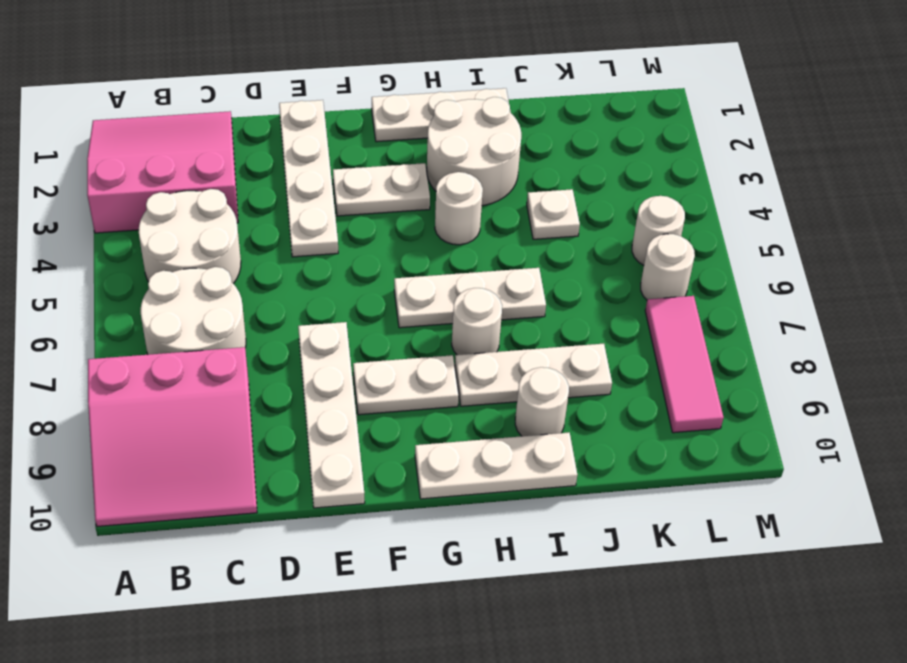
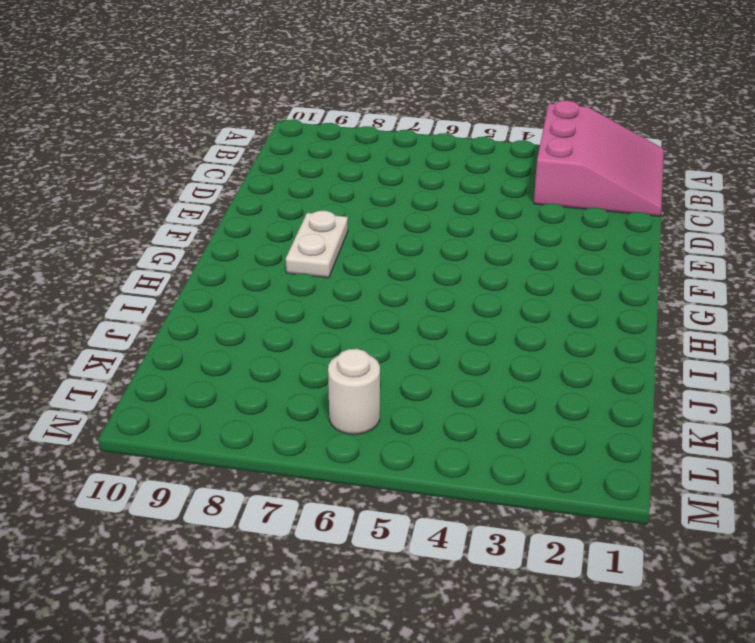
none -> pink slope A8:C10 level 1 top 8
none -> white round brick B4:C5 level 1
none -> white round brick B6:C7 level 1

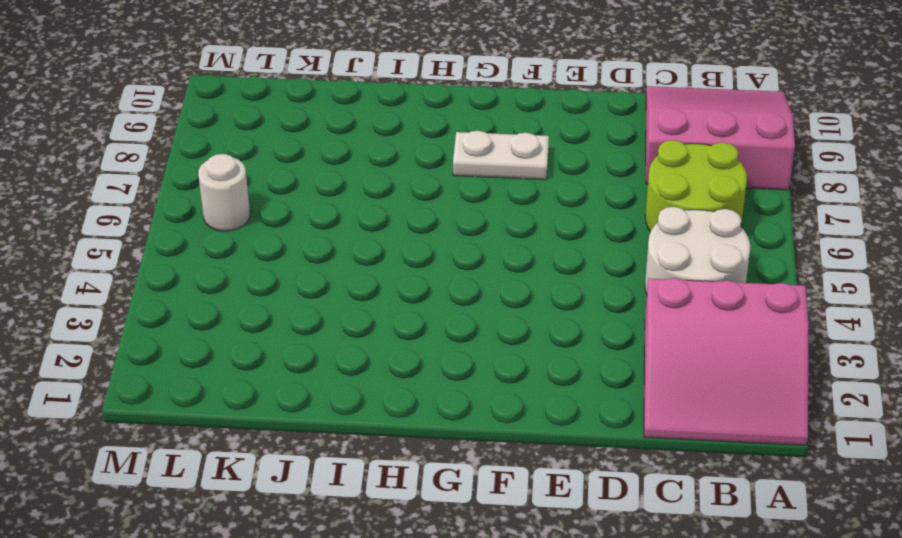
lime round brick B6:C7 level 1 -> white round brick B6:C7 level 1
none -> white plate E1:E4 level 1
none -> white plate E7:E10 level 1
none -> white plate F3:G3 level 1

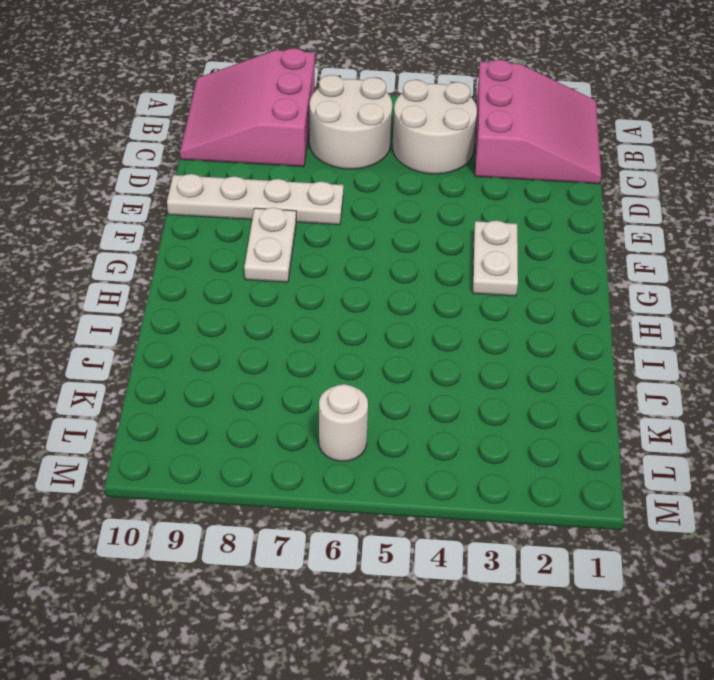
none -> white plate E1:E4 level 1
none -> white plate G1:I1 level 1
none -> white plate G6:I6 level 1

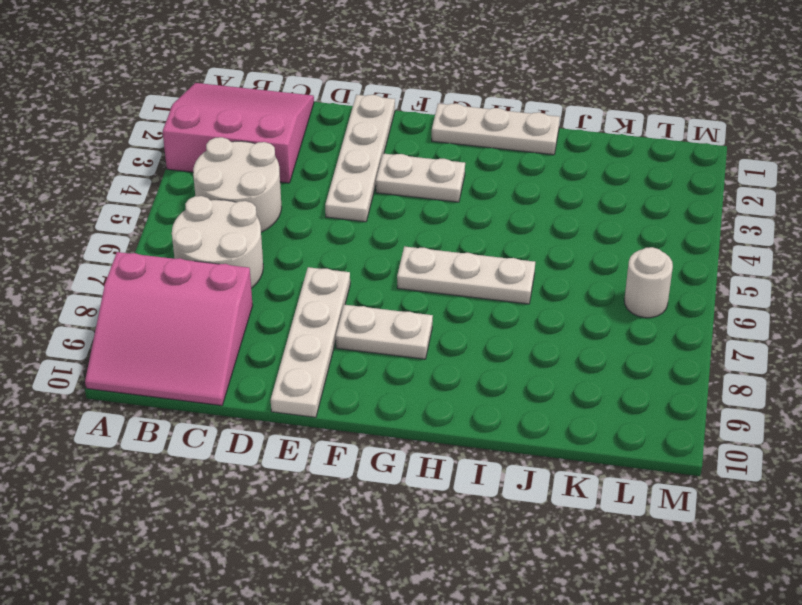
none -> white plate G10:I10 level 1
none -> white round brick H2:I3 level 1
none -> white round brick H4 level 1

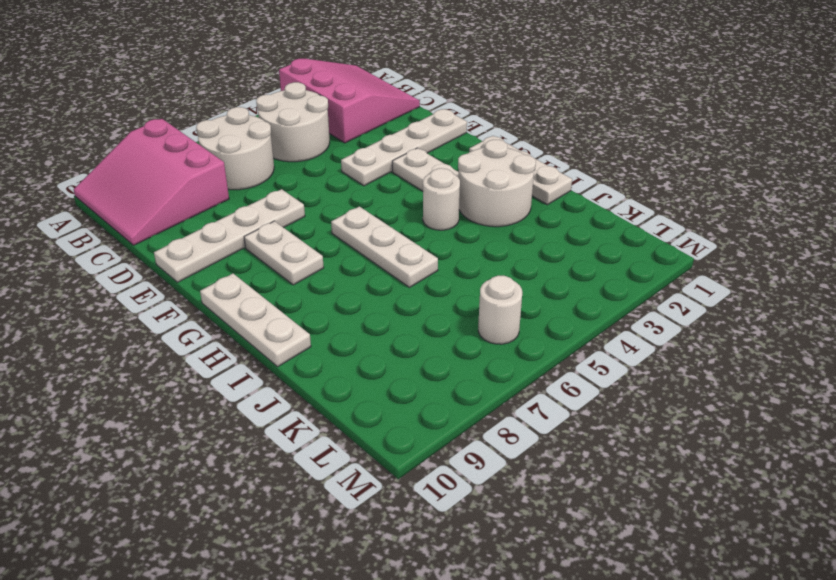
none -> white round brick H7 level 1
none -> white plate H8:J8 level 1
none -> white round brick I9 level 1

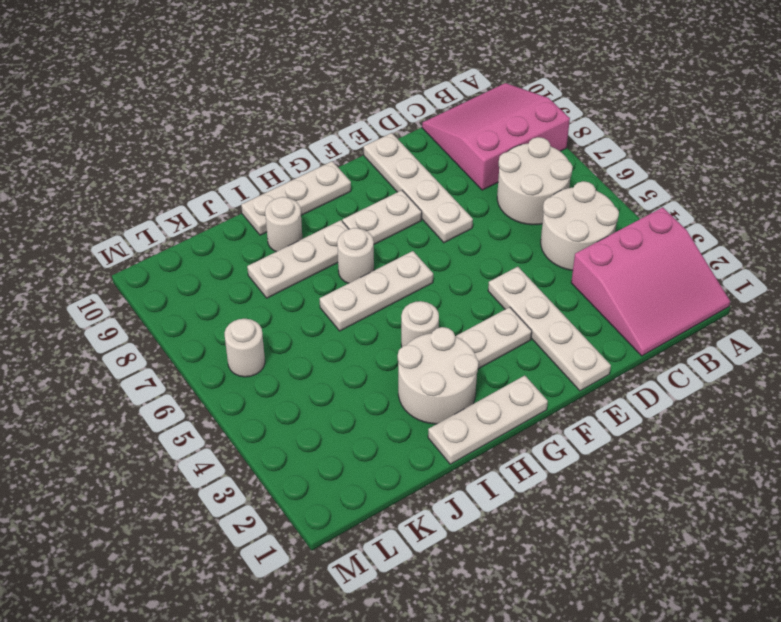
none -> white plate J4 level 1
none -> white round brick L5 level 1
none -> pink tile L7:L9 level 1

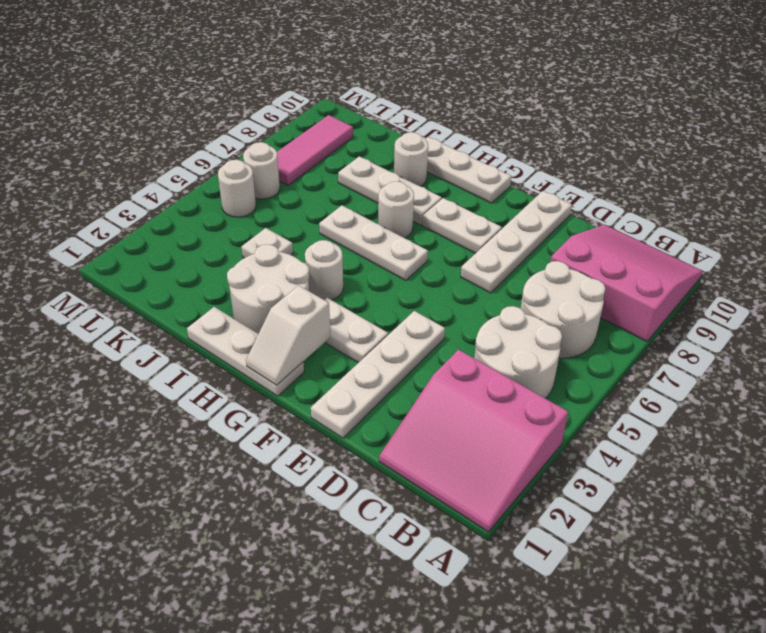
white slope G1:G2 level 2 top 2 -> none

